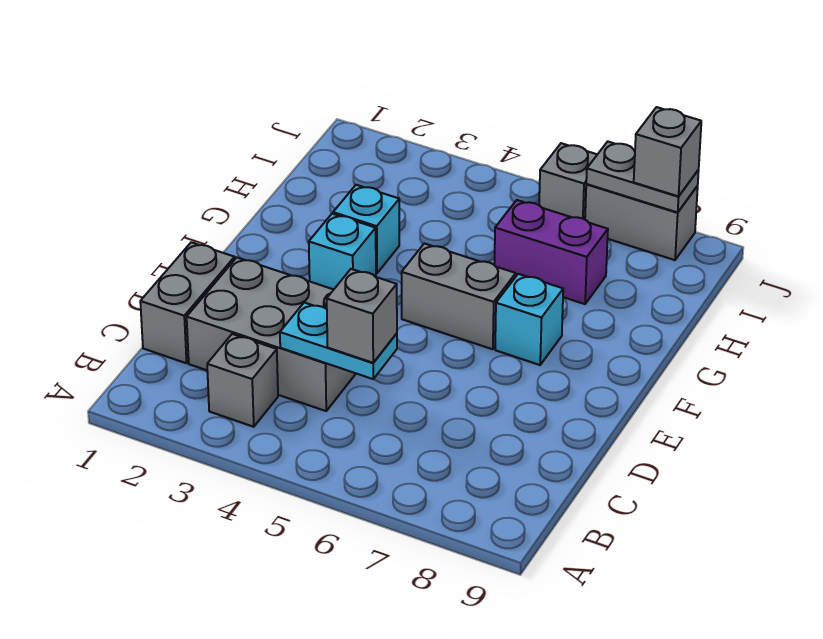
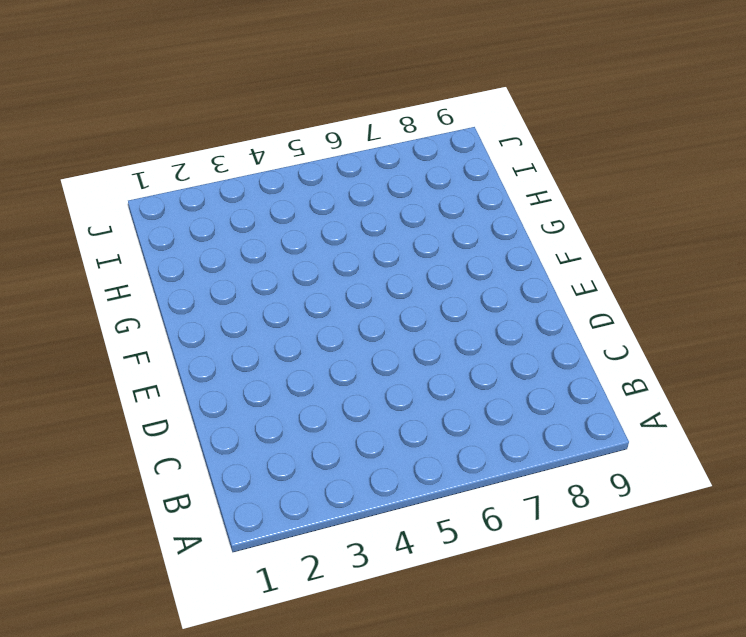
none -> grey brick B3 level 1
none -> grey brick C1:D1 level 1
none -> grey brick C2:D4 level 1

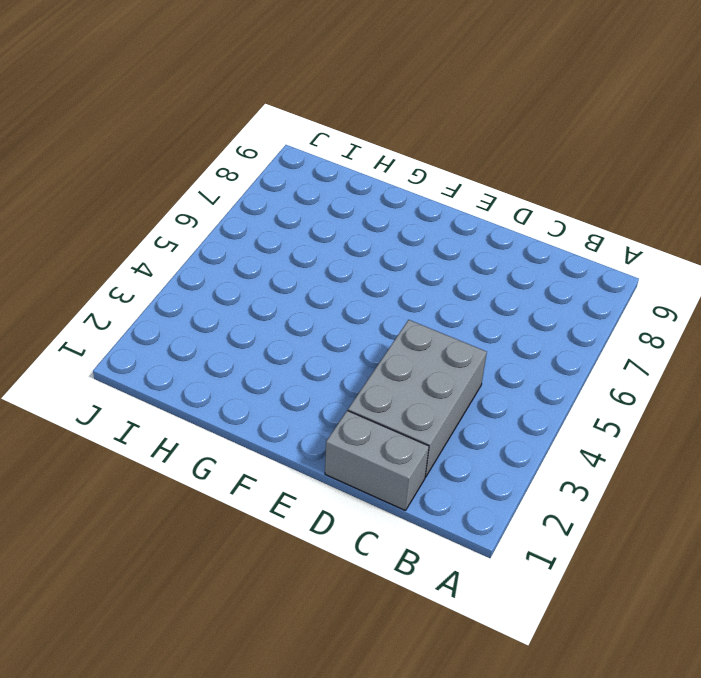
none -> grey brick B3 level 1
none -> cyan brick F3 level 1
none -> grey brick F5:F6 level 1

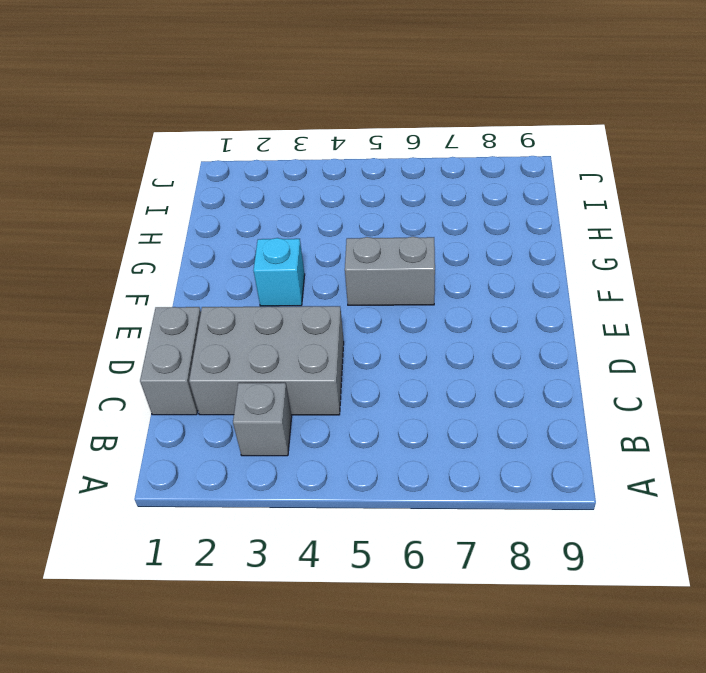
none -> cyan brick F7 level 1
none -> cyan brick G3 level 1
none -> purple brick H6:H7 level 1

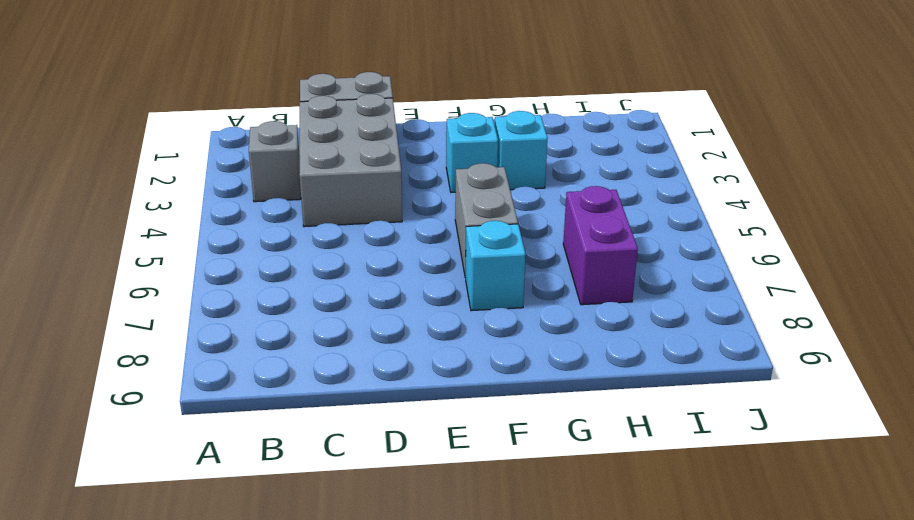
none -> grey brick J6 level 1
none -> grey brick J7:J8 level 1
none -> cyan plate C4:C5 level 2

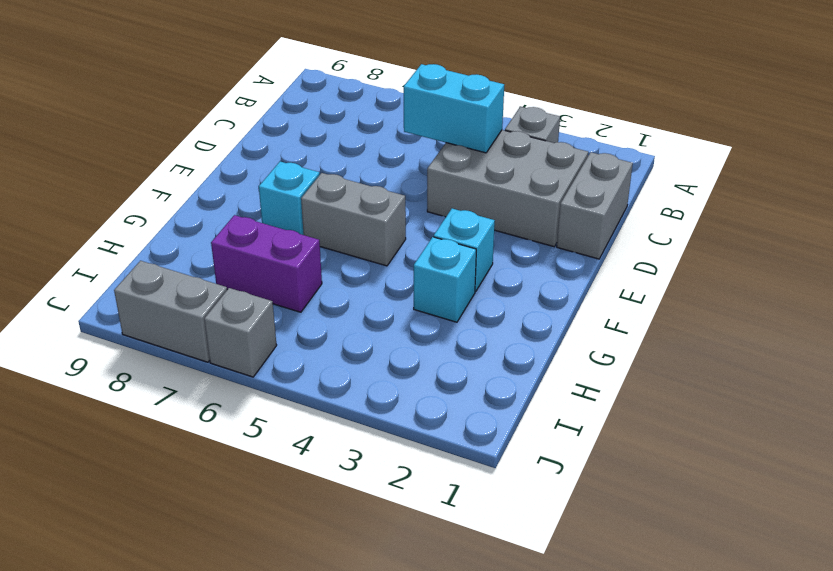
cyan brick C4:C5 level 2 -> cyan plate C4:C5 level 2
none -> grey plate J7:J8 level 2
none -> grey brick C5 level 3
none -> grey brick J8 level 3

